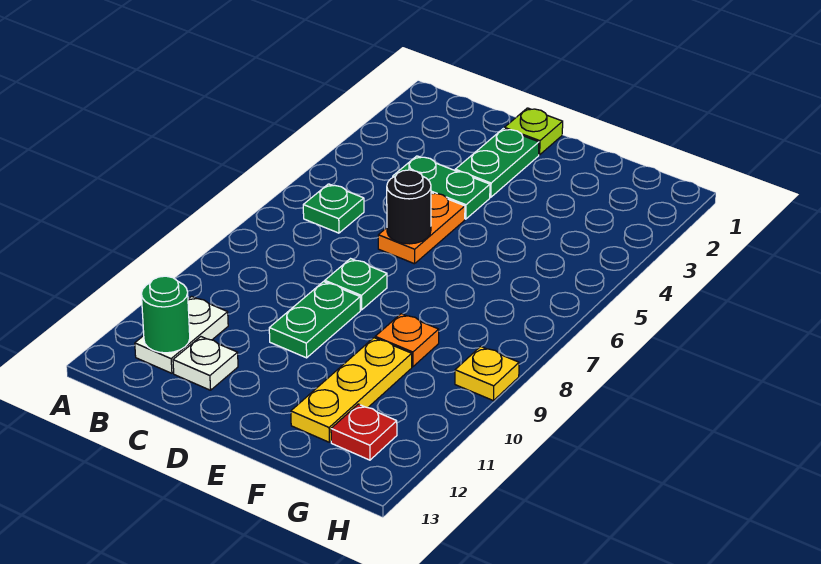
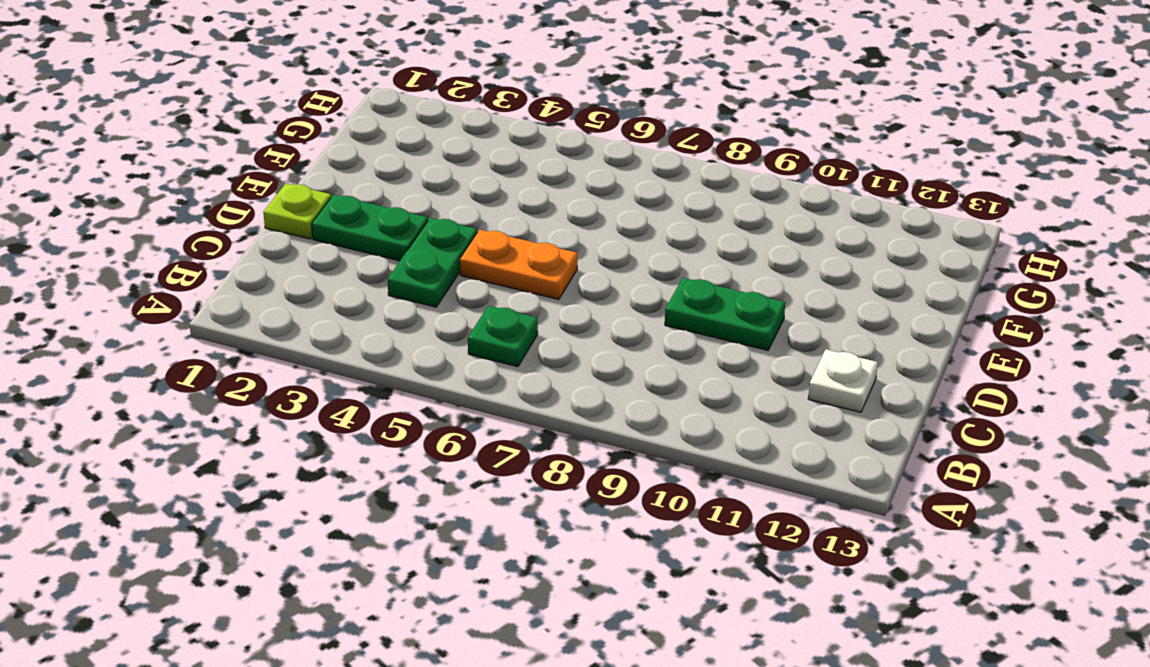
none -> white plate B11:B12 level 1
none -> green plate D8 level 1
none -> orange plate F9 level 1

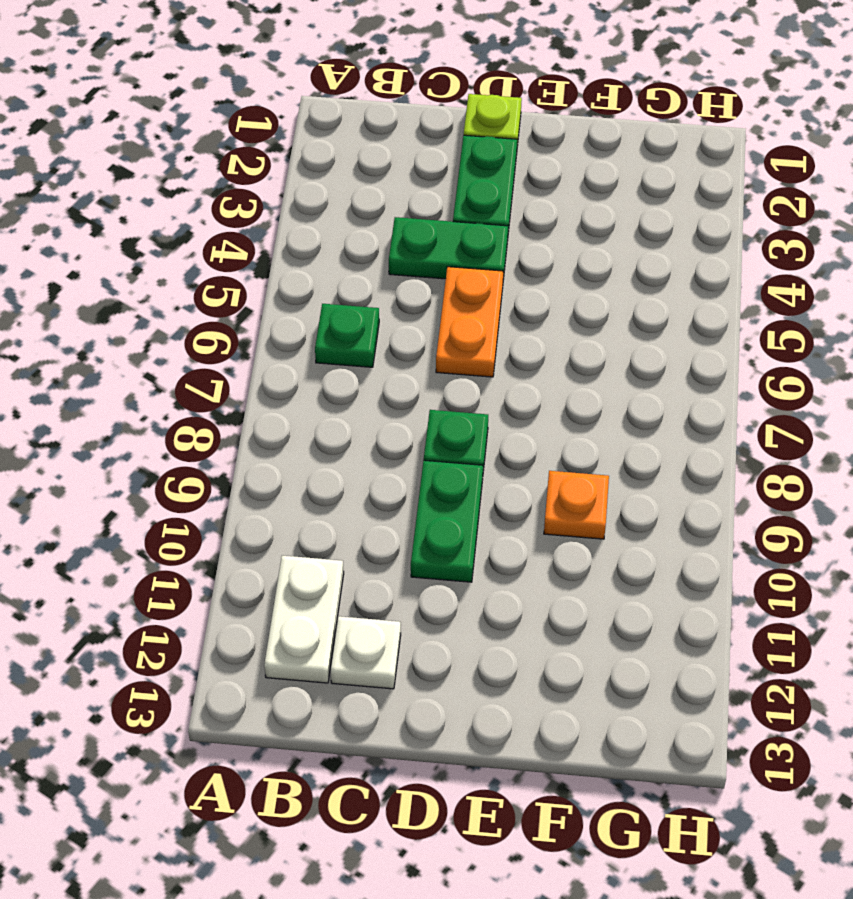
none -> yellow plate F10:F12 level 1
none -> red plate G12 level 1
none -> yellow plate H9 level 1

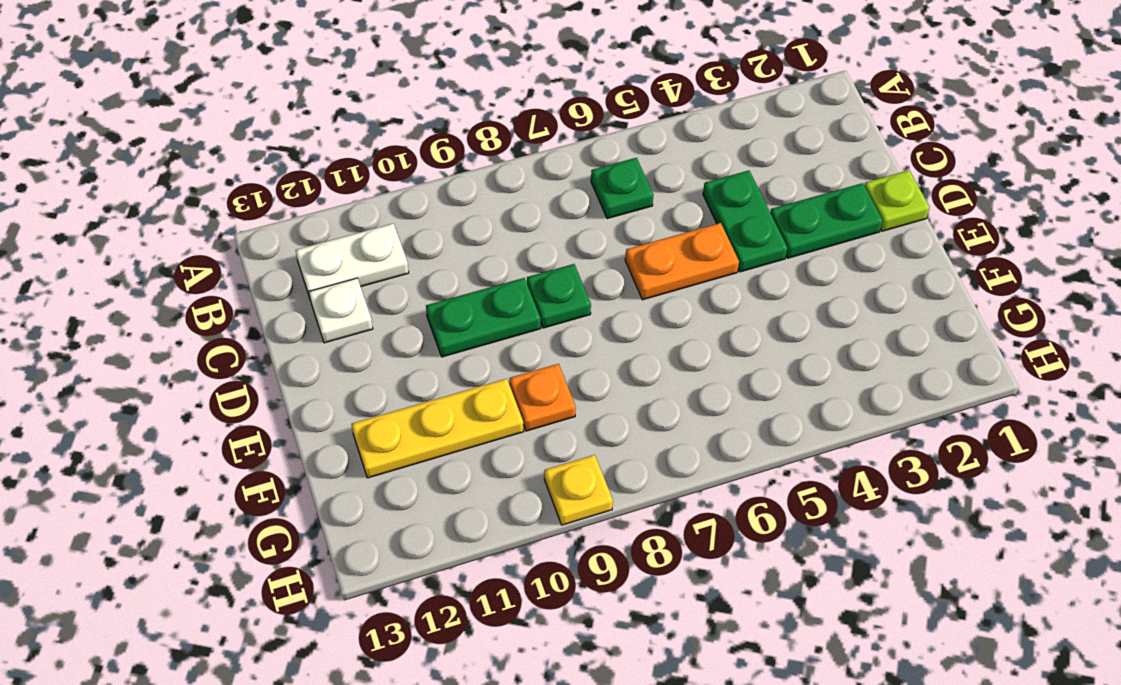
none -> red plate G12 level 1
none -> green round brick B12 level 2
none -> black round brick D6 level 2

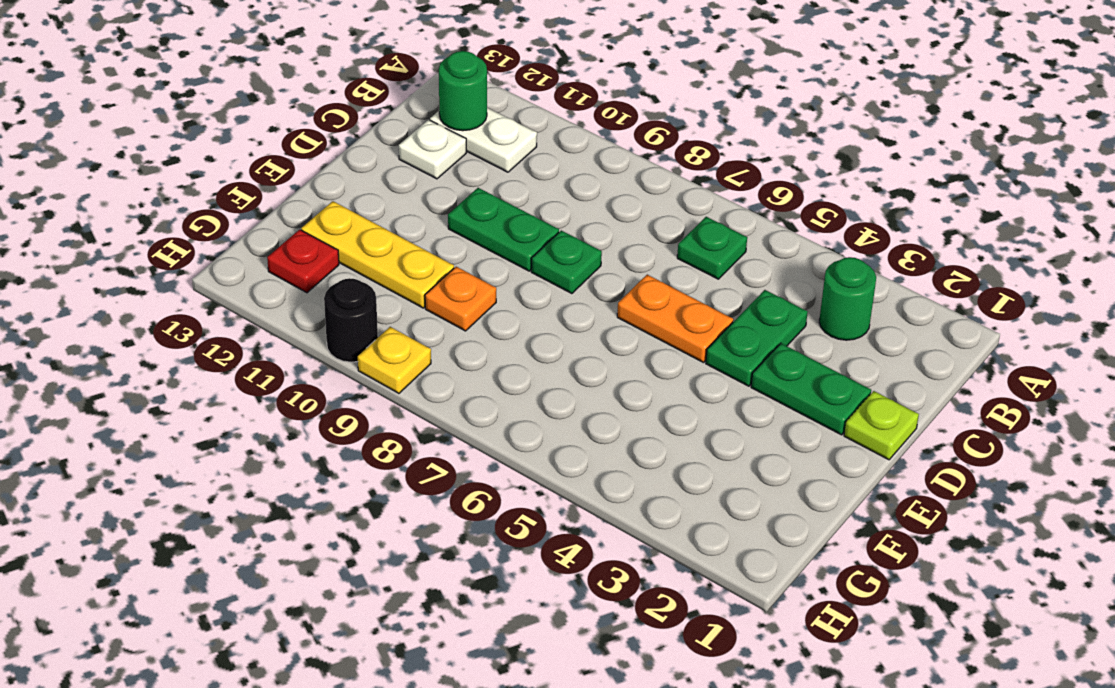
green round brick B3 level 1 -> none
black round brick H10 level 1 -> black round brick D6 level 2

